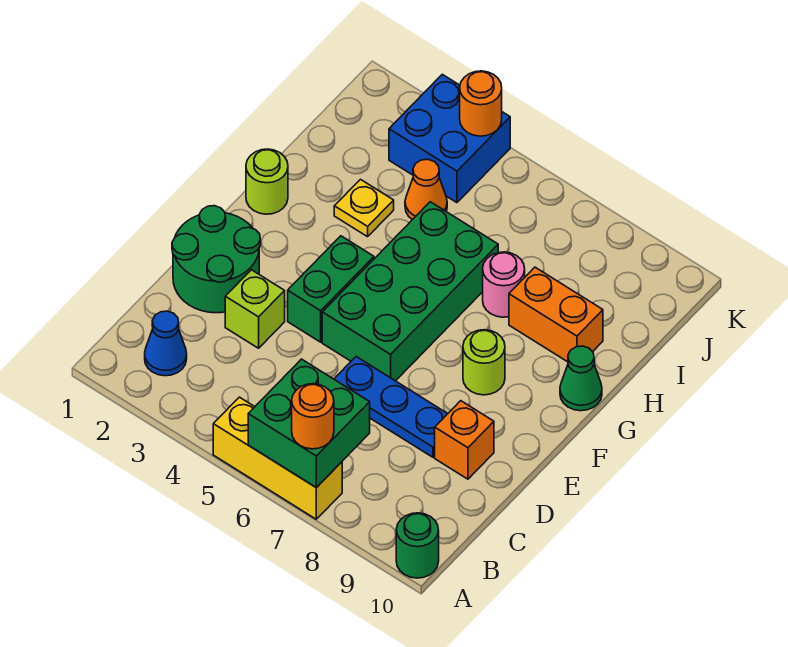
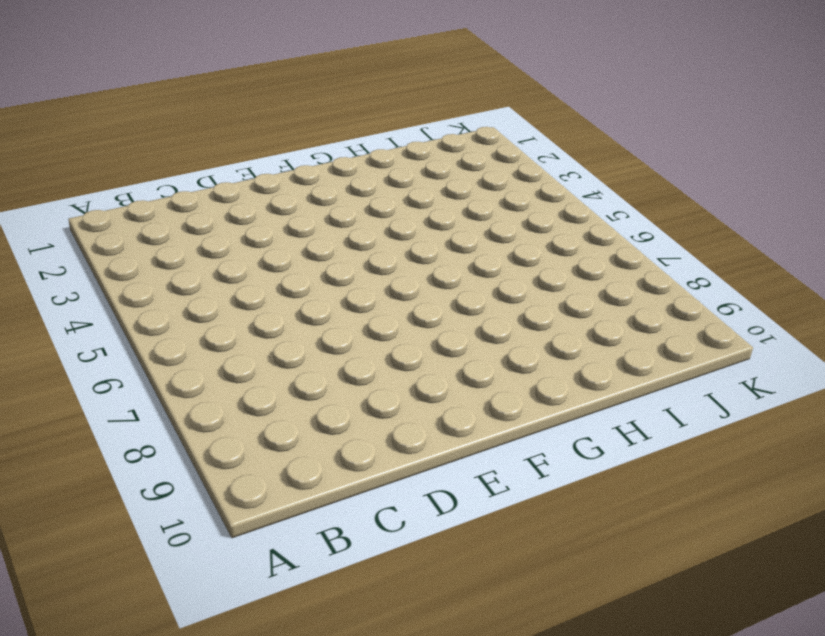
none -> yellow brick A5:A7 level 1
none -> green round brick A10 level 1
none -> blue cone B2 level 1

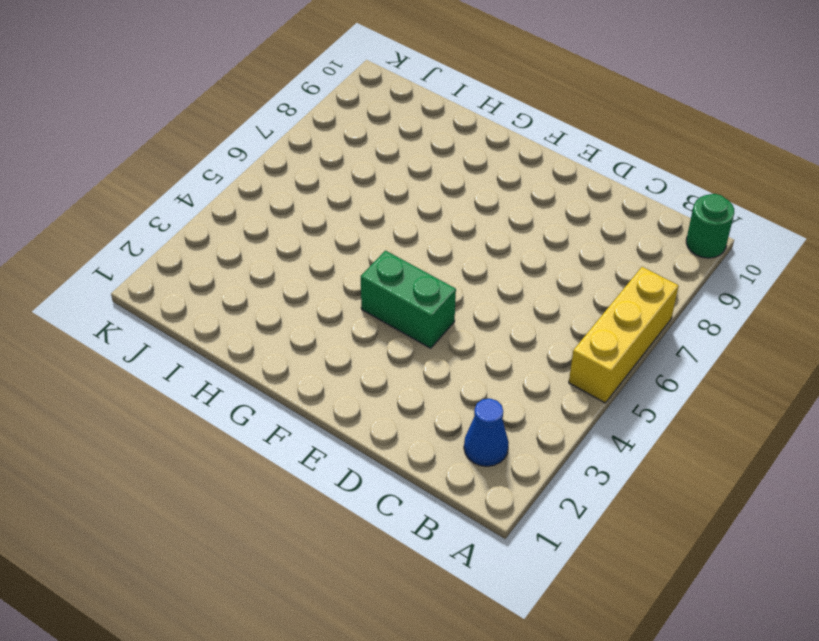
none -> green round brick D1:E2 level 1
none -> lime brick D3 level 1
none -> blue plate D6:D8 level 1

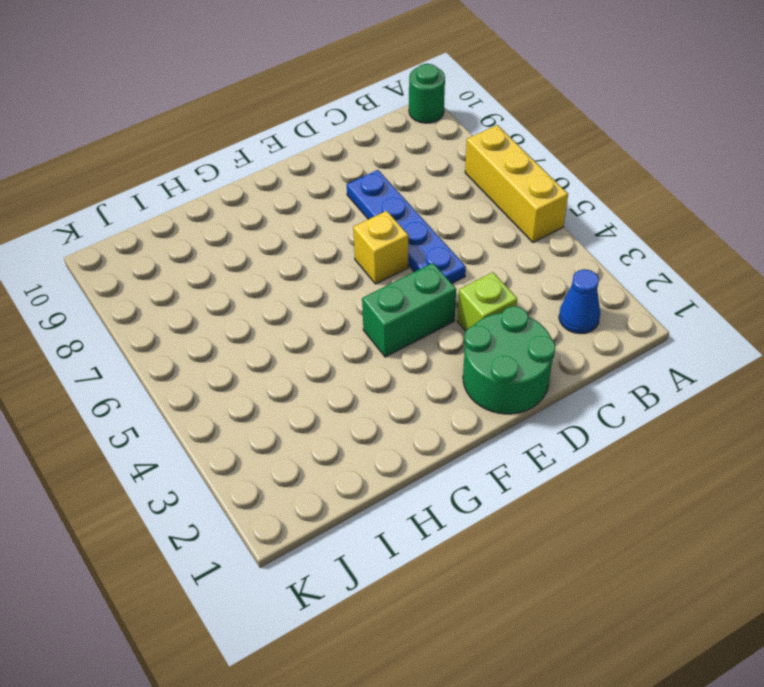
blue plate D5:D8 level 1 -> blue plate D6:D8 level 1
yellow brick E6 level 1 -> green brick E5:H6 level 1
none -> orange brick D9 level 1
none -> lime round brick F8 level 1
none -> lime round brick G1 level 1

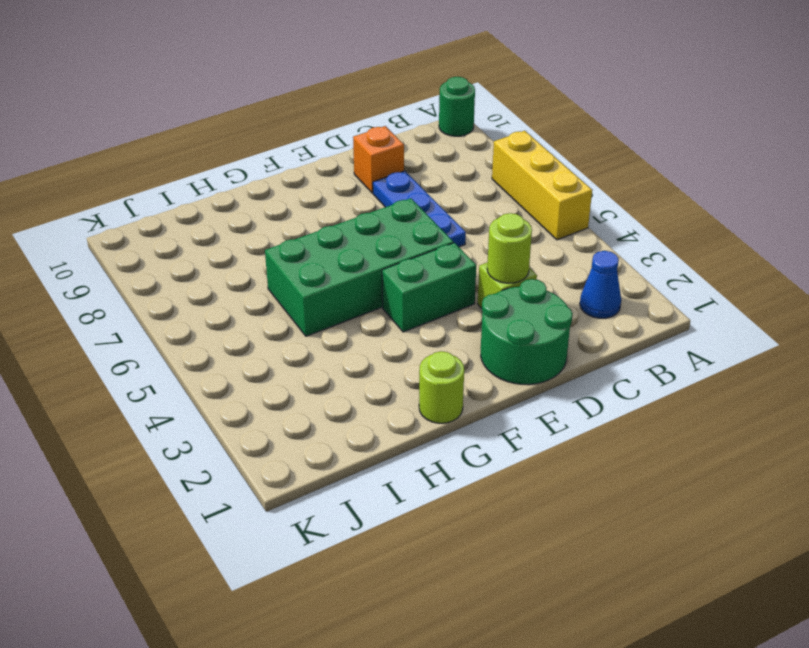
lime round brick D3 level 2 -> lime round brick F8 level 1
none -> green cone G10 level 1
none -> yellow plate H3 level 1
none -> pink round brick H7 level 1

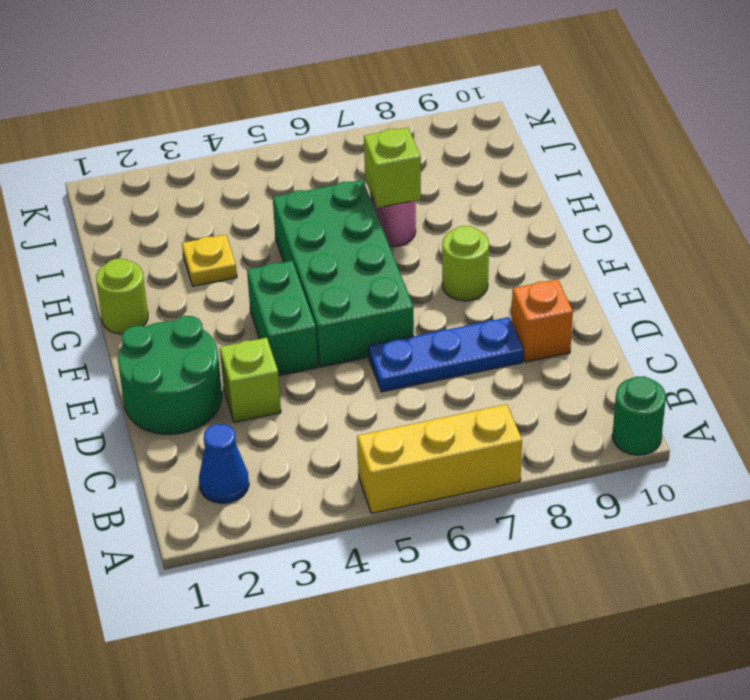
lime brick H7 level 2 -> none
none -> green cone G10 level 1
none -> orange brick H8:H9 level 1
none -> orange cone I4 level 1

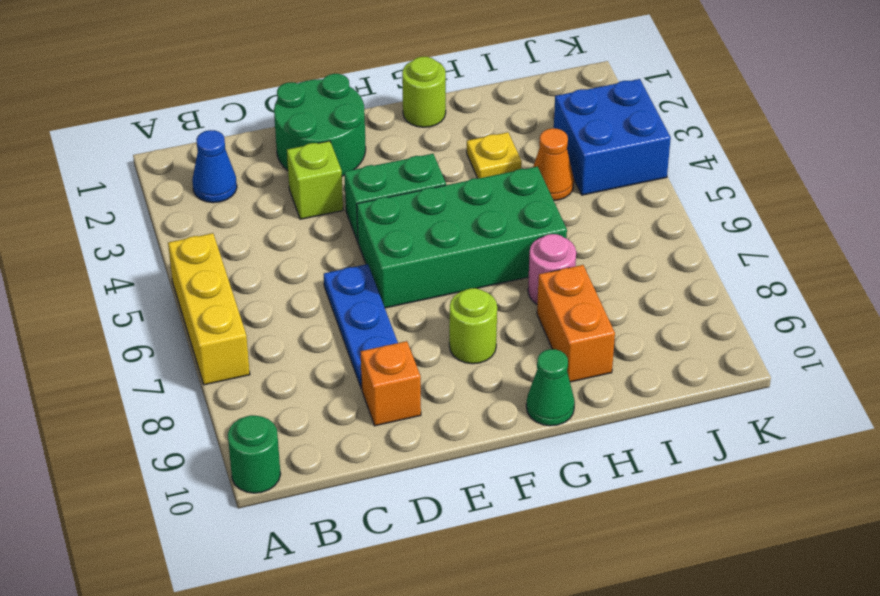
none -> green brick A6:B7 level 2
none -> orange round brick K4 level 2
none -> orange round brick A7 level 3

